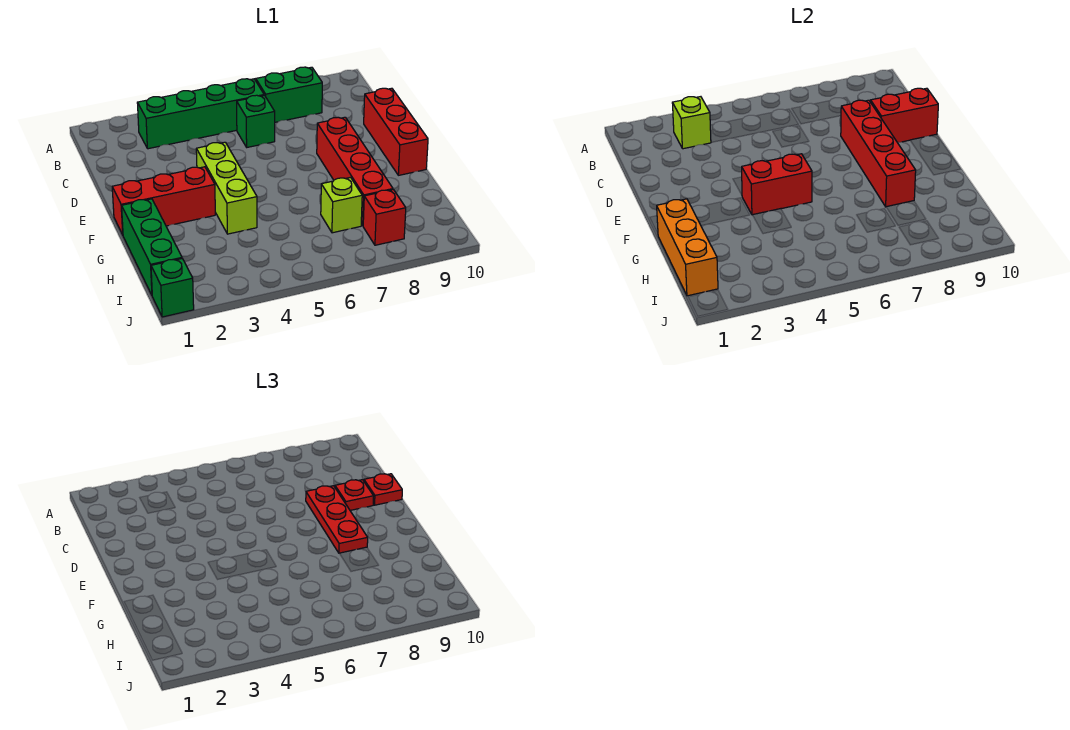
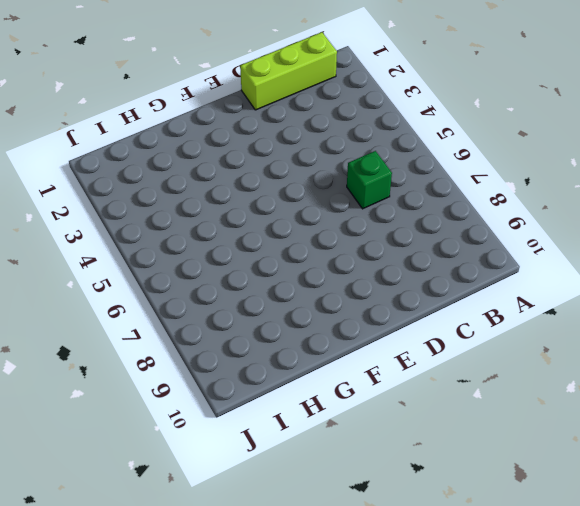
lime brick B1:D1 level 1 -> lime brick E4:G4 level 1
none -> green brick B3:B6 level 1
none -> green brick B7:B8 level 1
none -> red brick D10:F10 level 1

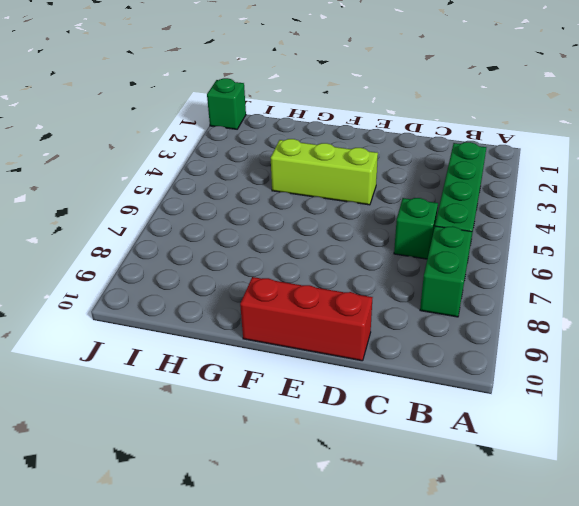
none -> red brick E8:H8 level 1
none -> red brick F1:F3 level 1
none -> green brick G1:I1 level 1

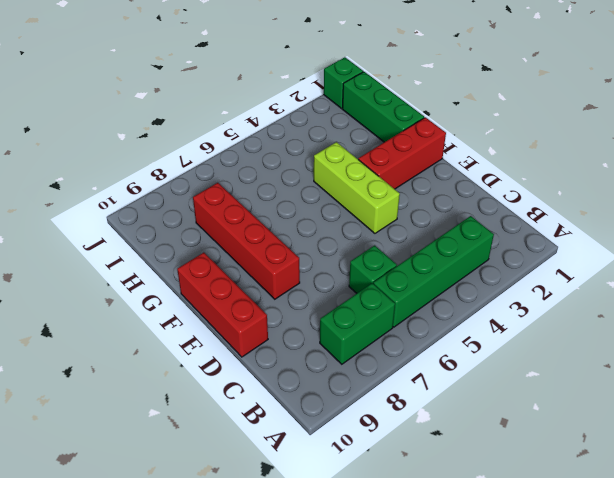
none -> lime brick H7 level 1
none -> red brick I8 level 1
none -> lime brick B3 level 2

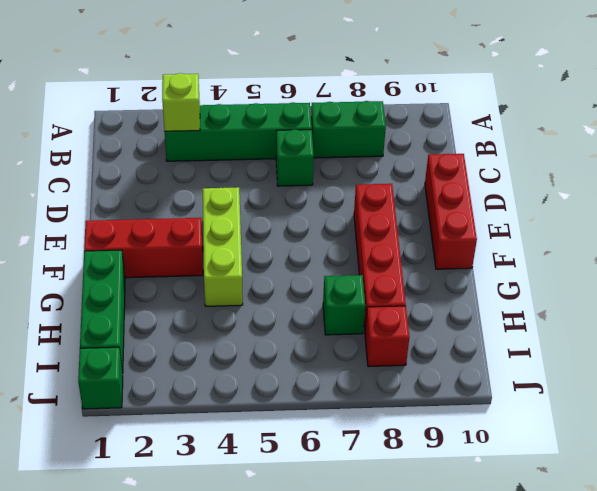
green brick H7 level 1 -> lime brick H7 level 1
none -> red brick D8:G8 level 2
none -> red brick D9:D10 level 2
none -> red brick F4:F5 level 2

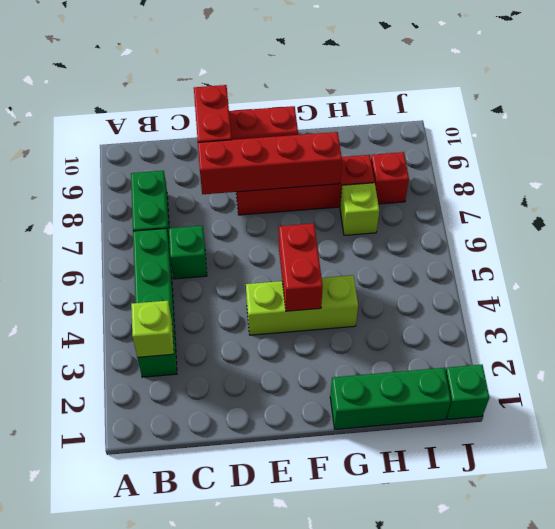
none -> red brick F1:F3 level 1
none -> orange brick G1:I1 level 2
none -> red plate D8:F8 level 3

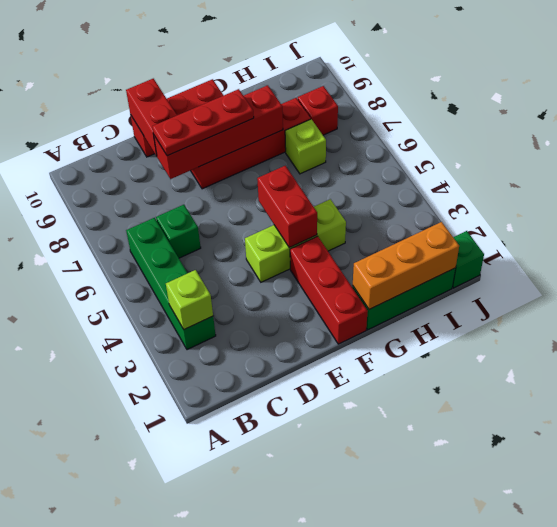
none -> green brick B7:B8 level 1
none -> red plate D9 level 3
none -> red plate D10 level 3

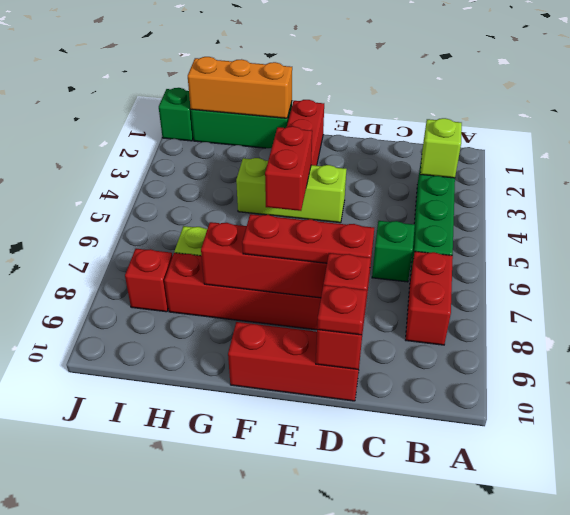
red brick B7:B8 level 1 -> green brick B7:B8 level 1

